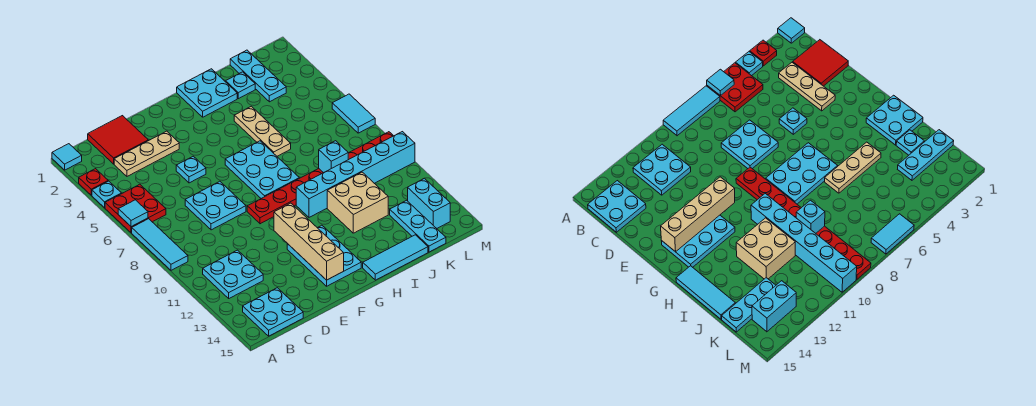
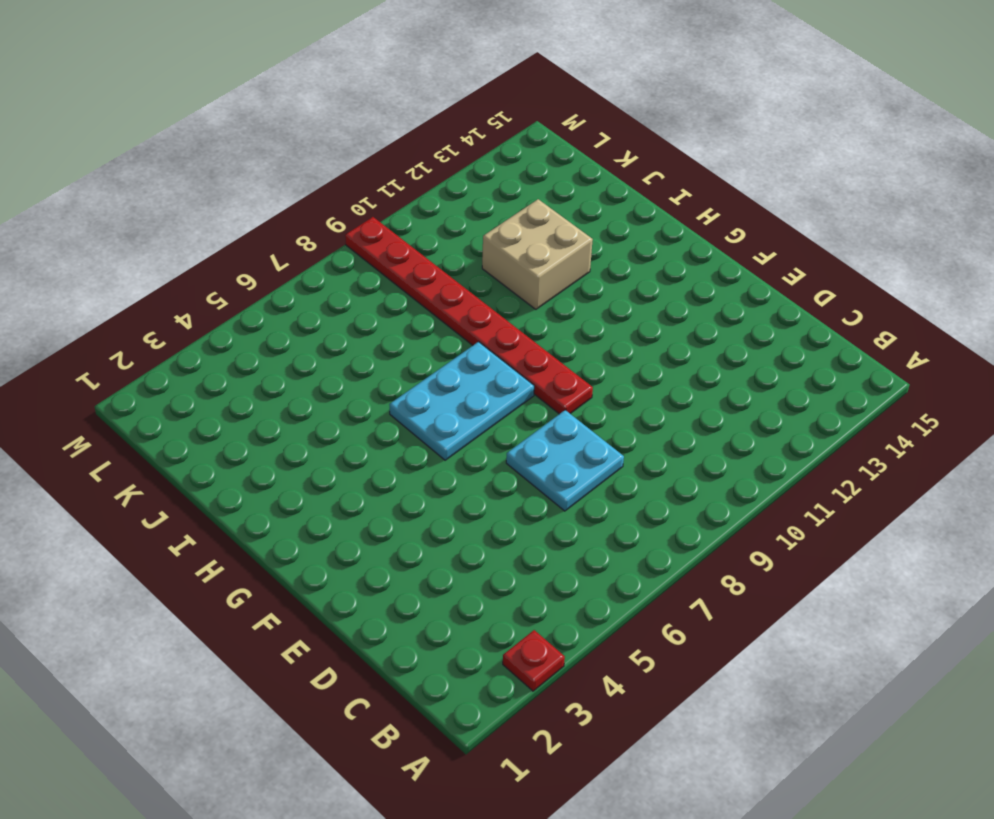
none -> cyan tile A1 level 1
none -> cyan plate A4 level 1
none -> red plate A5:B6 level 1

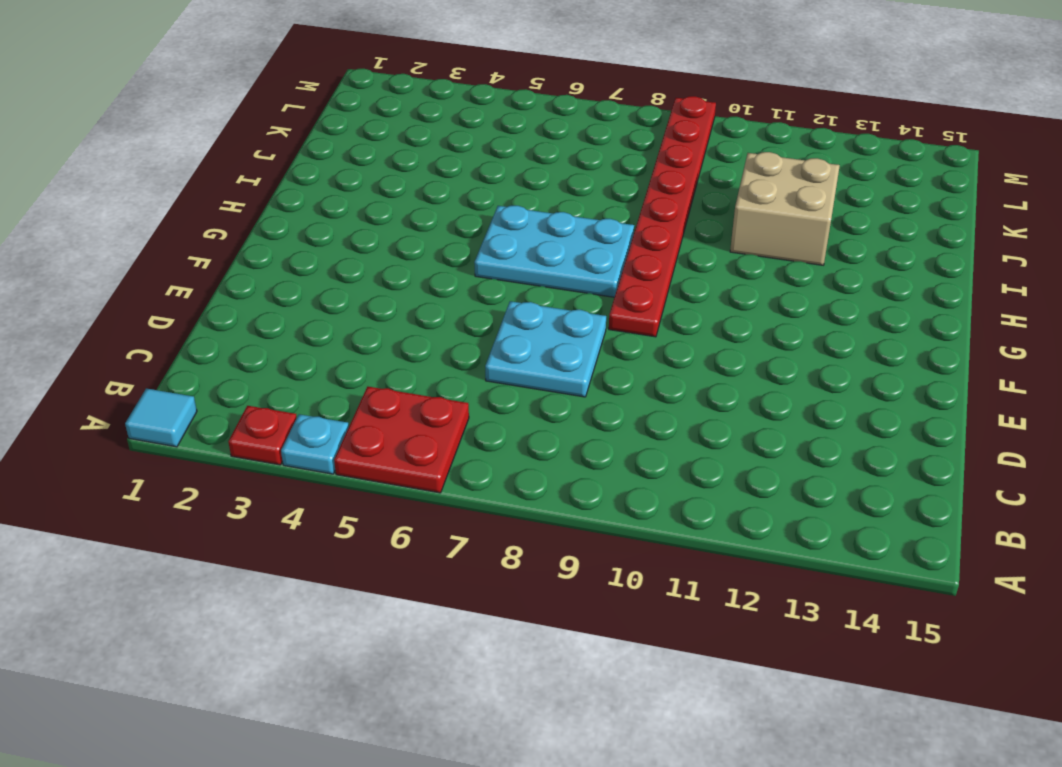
none -> cyan tile A7:A9 level 1
none -> cyan plate B11:C12 level 1
none -> cyan plate B14:C15 level 1

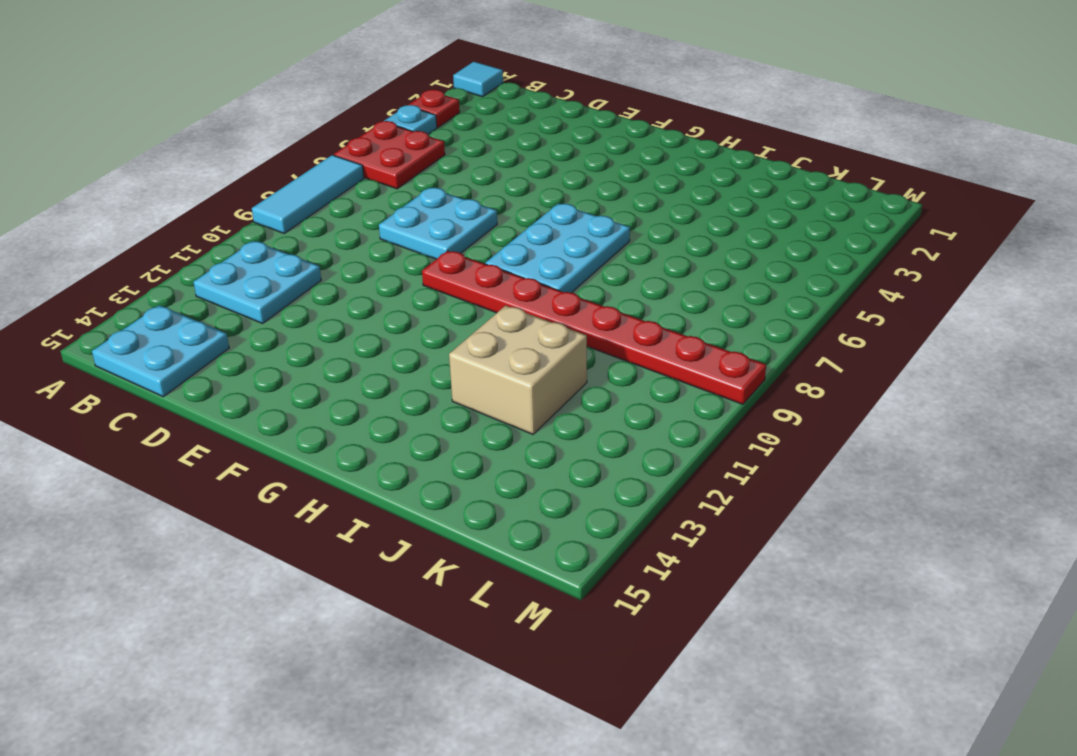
none -> red tile C1:D2 level 1
none -> tan plate C3:E3 level 1
none -> cyan plate E5 level 1

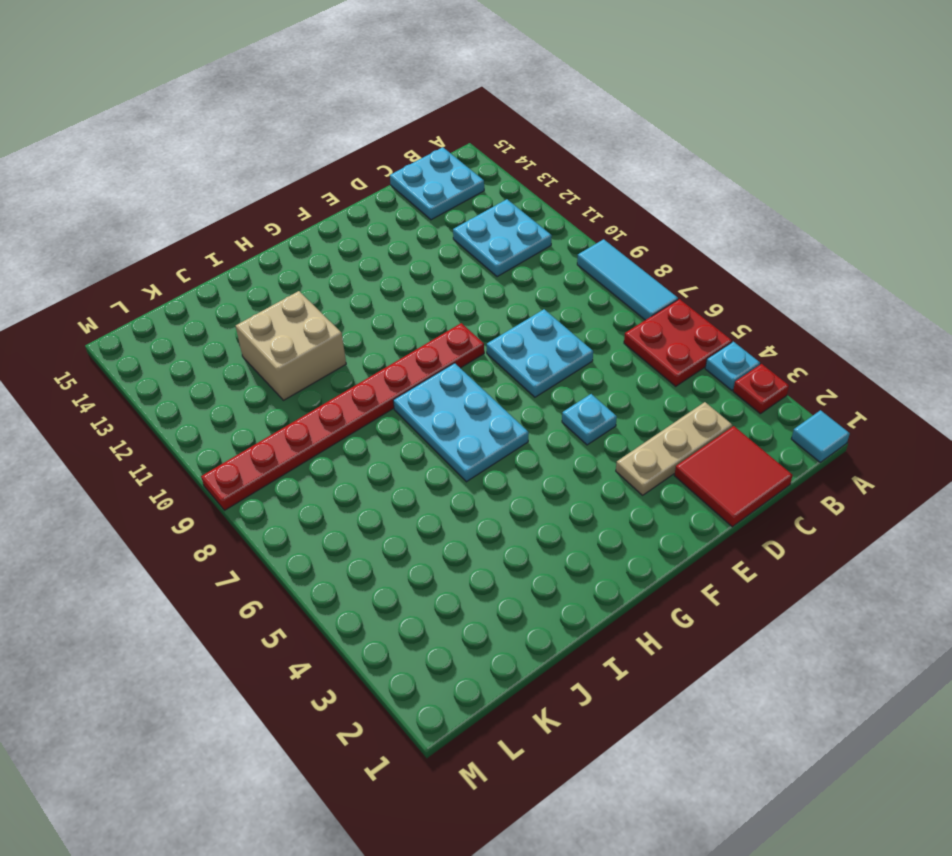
none -> cyan plate F12:G14 level 1
none -> cyan plate H1:I2 level 1
none -> cyan brick H10:M10 level 1

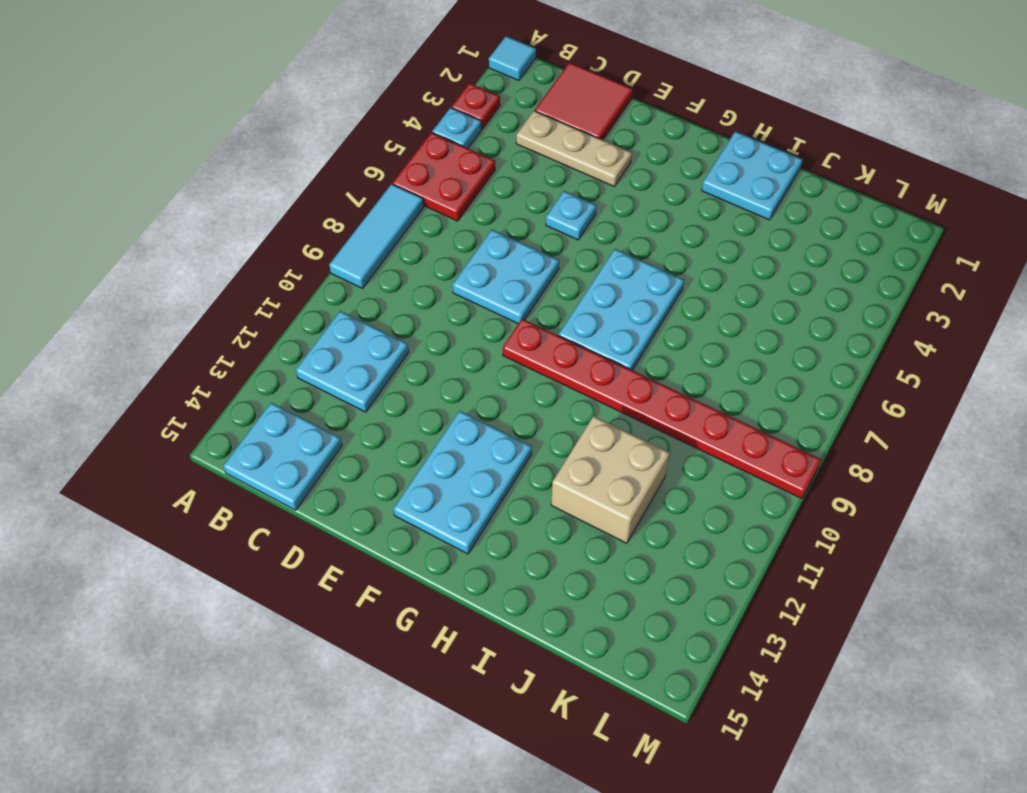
none -> cyan brick H10:M10 level 1
none -> cyan tile H15:J15 level 1
none -> tan plate I4:I6 level 1

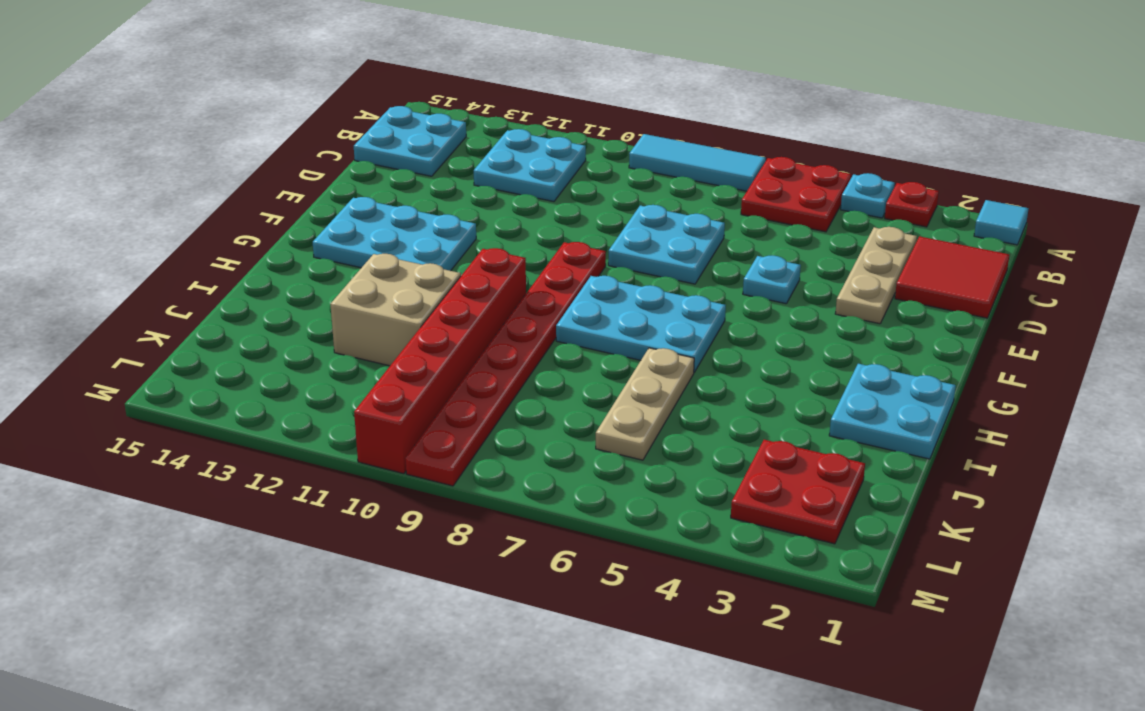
red brick H10:M10 level 1 -> cyan brick H10:M10 level 1
tan plate I6:K6 level 1 -> tan plate I4:I6 level 1
red plate K2:L3 level 1 -> cyan plate K1:K3 level 1
none -> cyan tile H15:J15 level 1
none -> cyan plate J2 level 1
none -> cyan plate K13:K15 level 1

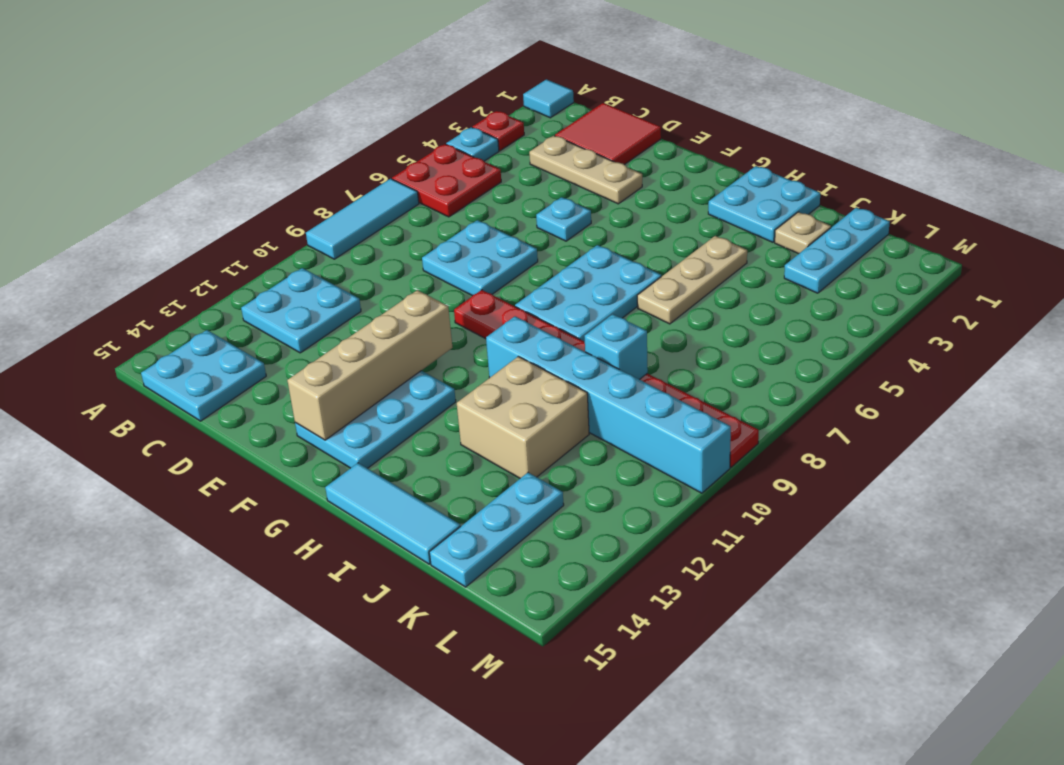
tan plate J2 level 1 -> cyan plate J2 level 1
none -> cyan brick L13:L14 level 1
none -> cyan tile M6:M7 level 1
none -> cyan tile A6 level 2

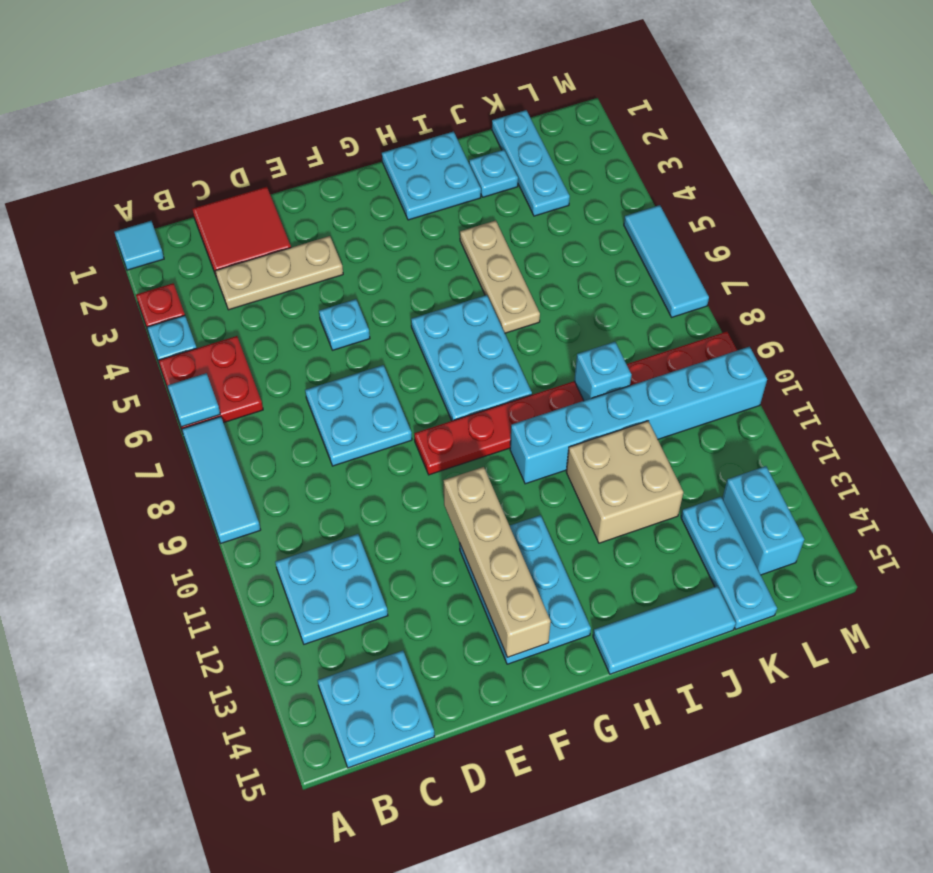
cyan tile M5:M7 level 1 -> cyan tile M6:M7 level 1

